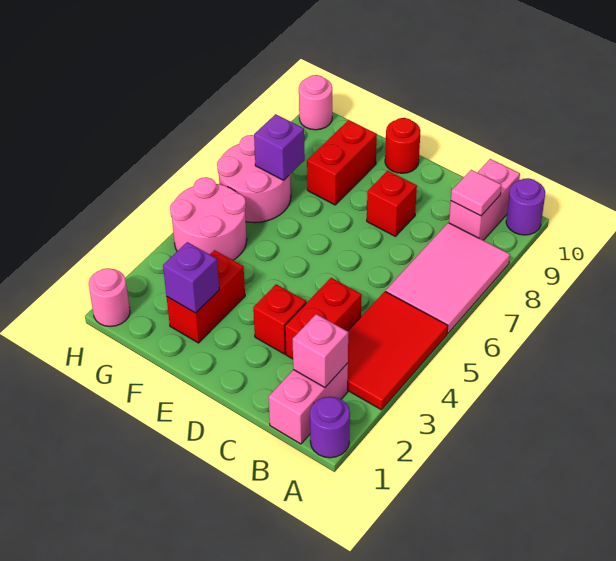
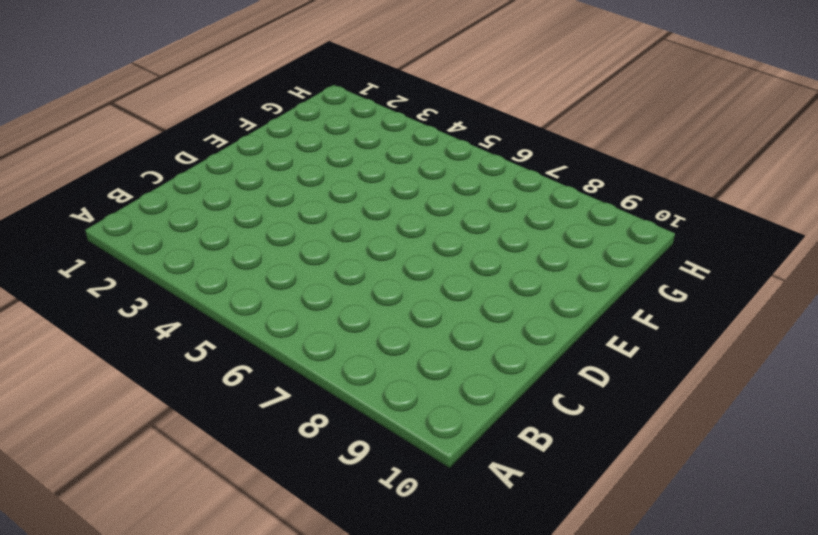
none -> purple round brick A1 level 1
none -> red tile A3:B5 level 1
none -> pink tile A6:B8 level 1

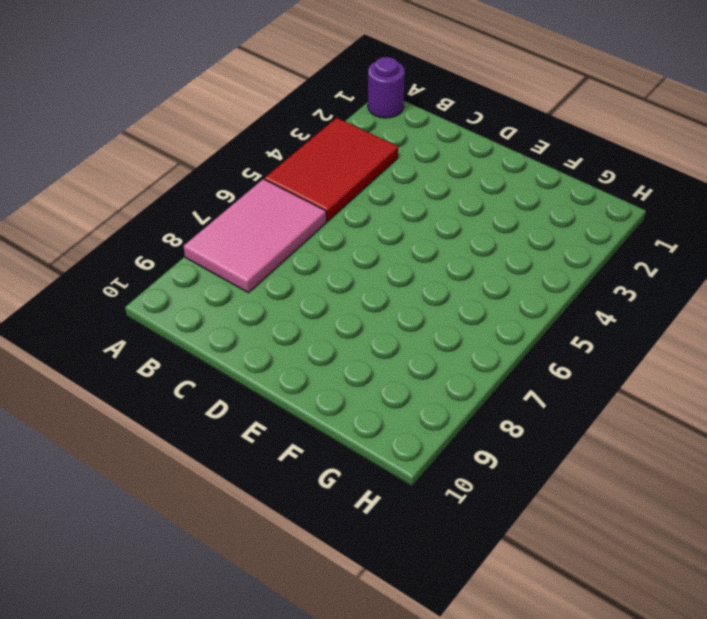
none -> purple round brick A10 level 1
none -> pink brick B1:B2 level 1
none -> pink brick B9:B10 level 1

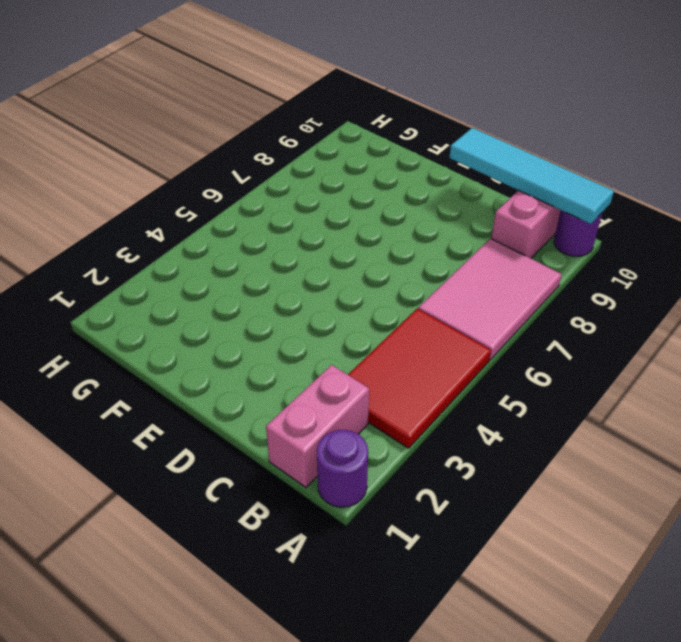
cyan tile A10:D10 level 2 -> none
none -> red brick C3:C4 level 1
none -> red brick D3 level 1
none -> red brick D8 level 1

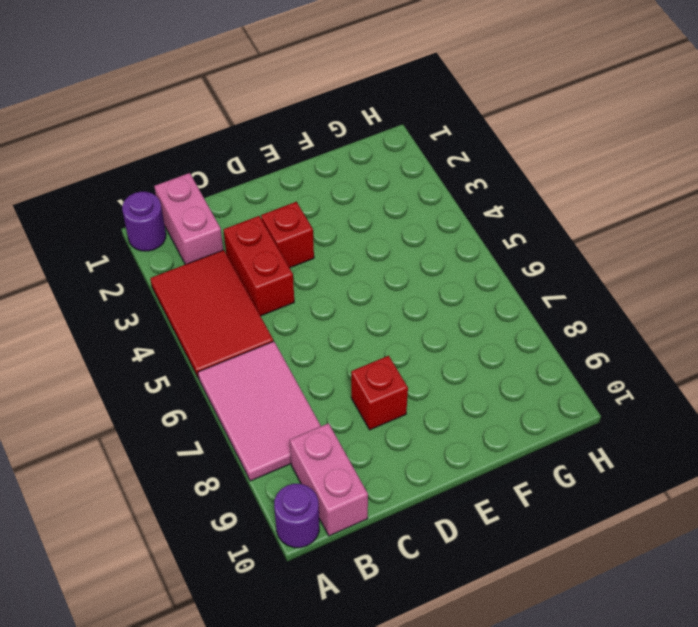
none -> red round brick E10 level 1
none -> red brick F2:F3 level 1
none -> red brick F8:F9 level 1

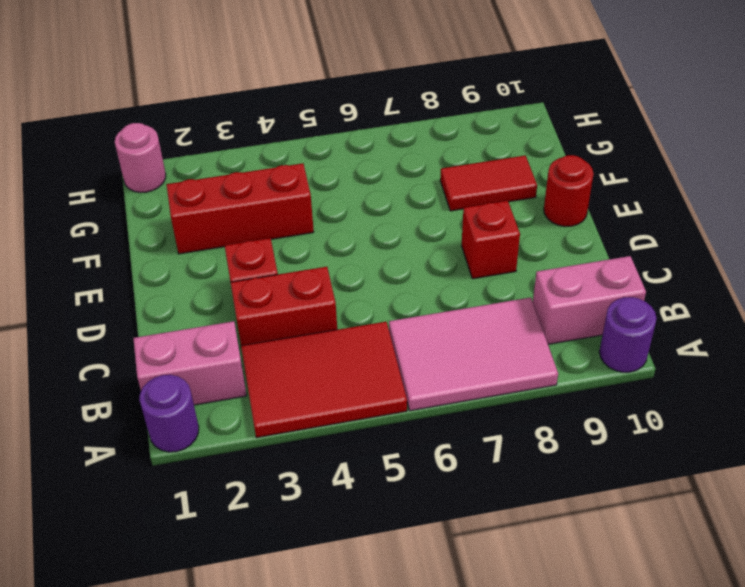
red brick F2:F4 level 1 -> red brick F2:F3 level 1
red tile F8:F9 level 1 -> red brick F8:F9 level 1
none -> pink round brick G4:H5 level 1
none -> pink round brick G6:H7 level 1
none -> pink round brick H10 level 1

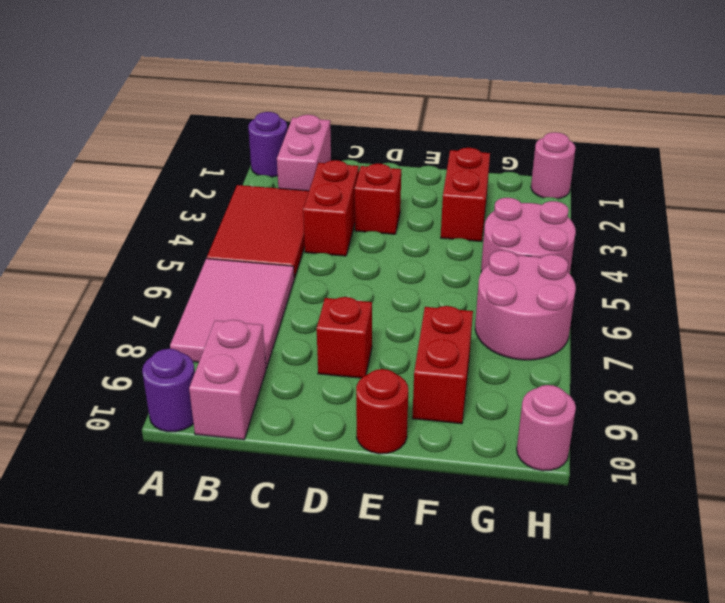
none -> pink brick B2 level 2
none -> pink tile B9 level 2
none -> purple brick F2 level 2

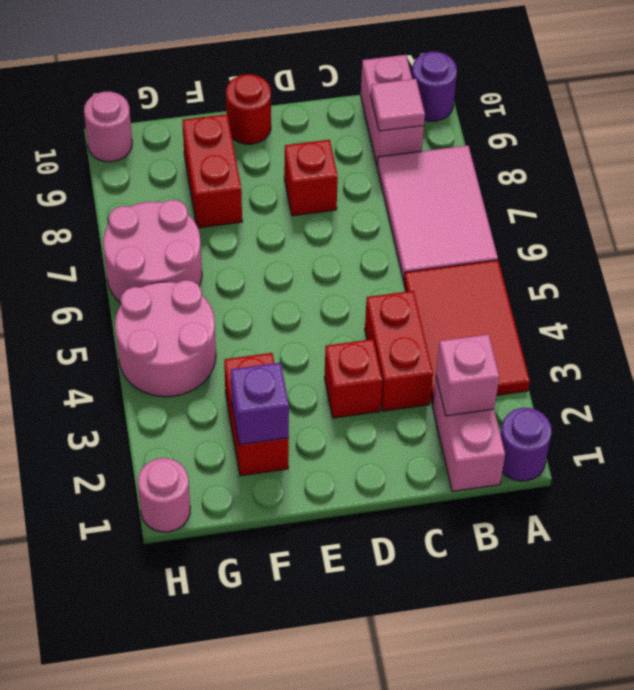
none -> purple brick G7 level 2

